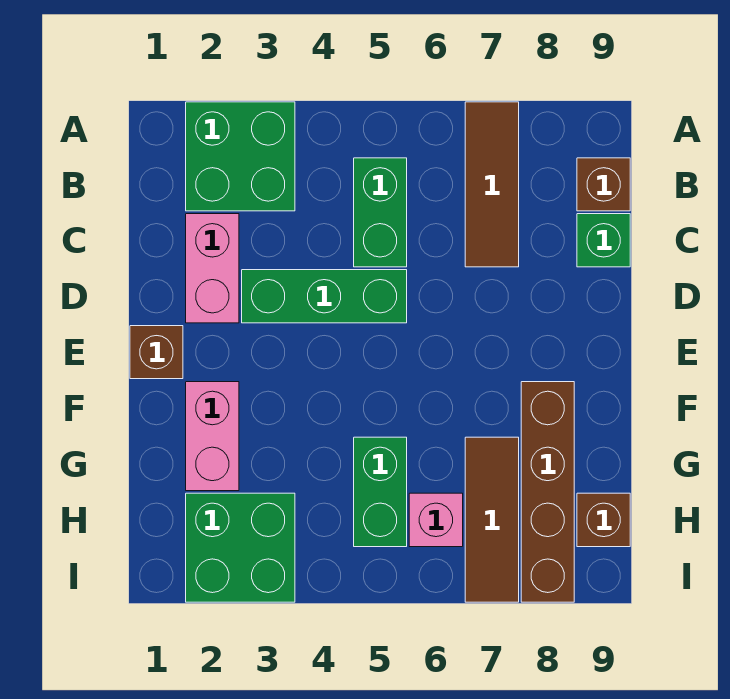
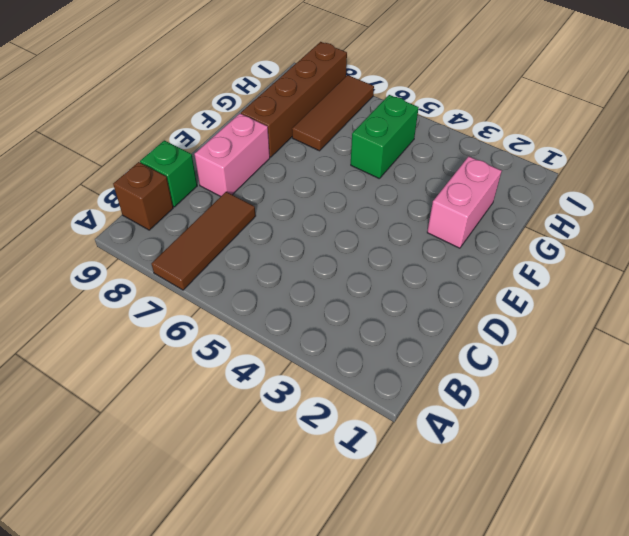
pink brick D8:E8 level 1 -> pink brick C2:D2 level 1
none -> green brick A2:B3 level 1
none -> green brick B5:C5 level 1
none -> green brick D3:D5 level 1

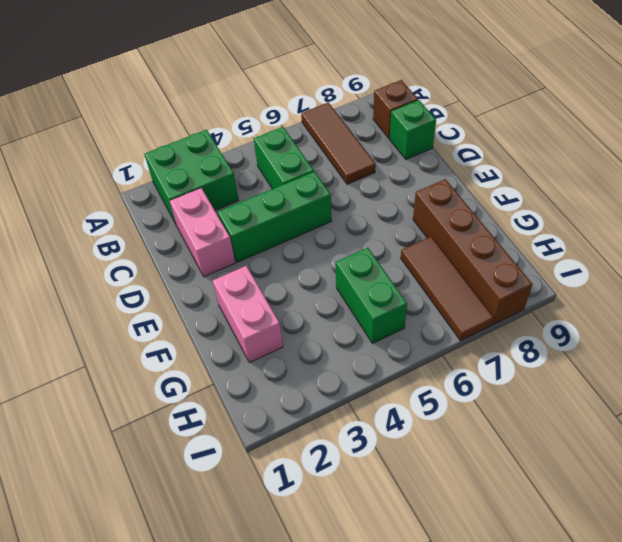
none -> brown brick E1 level 1
none -> green brick H2:I3 level 1
none -> pink brick H6 level 1

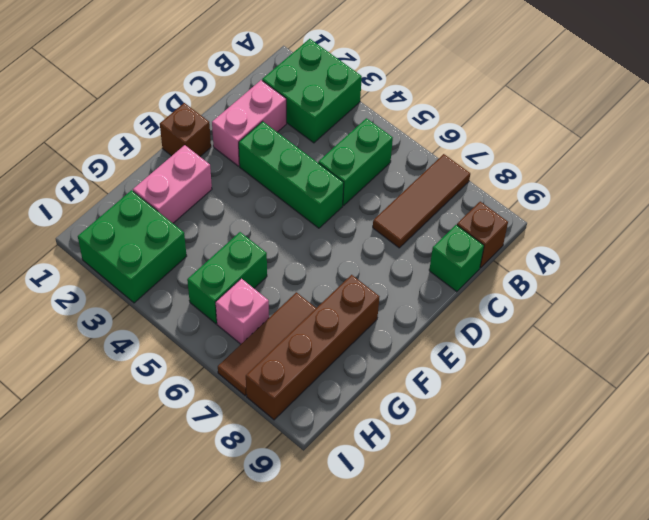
none -> brown brick H9 level 1

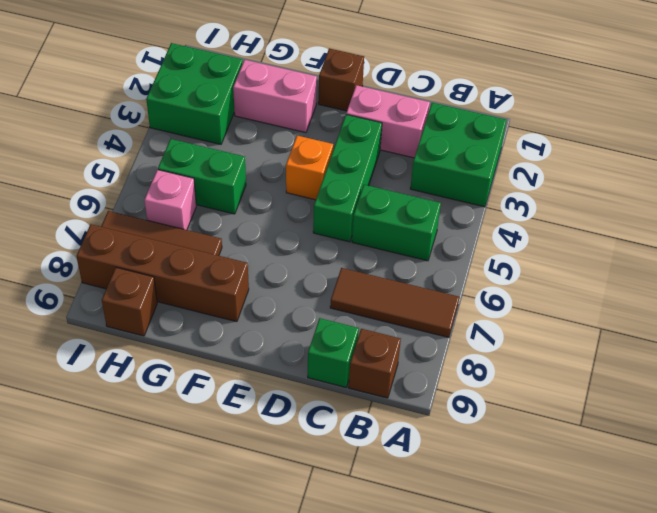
orange brick E4 level 1 -> none

